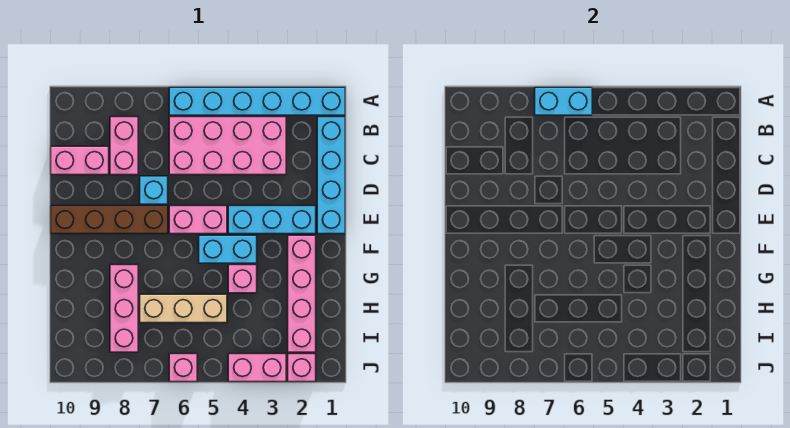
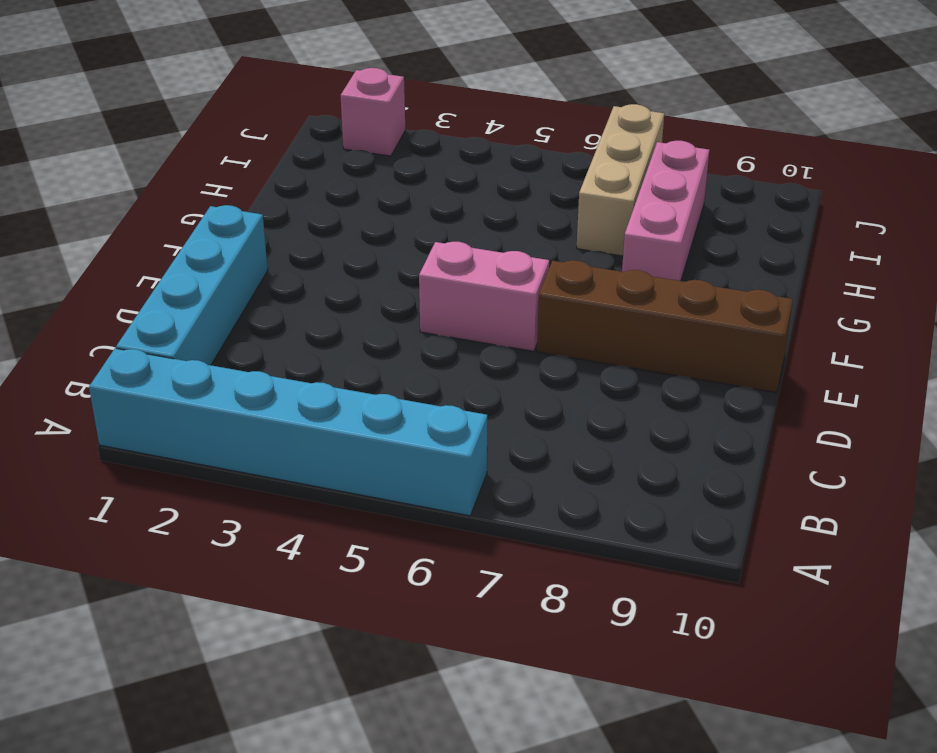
tan brick H7:J7 level 1 -> tan brick H5:H7 level 1
none -> pink brick B3:C6 level 1
none -> pink brick B8:C8 level 1
none -> pink brick C9:C10 level 1

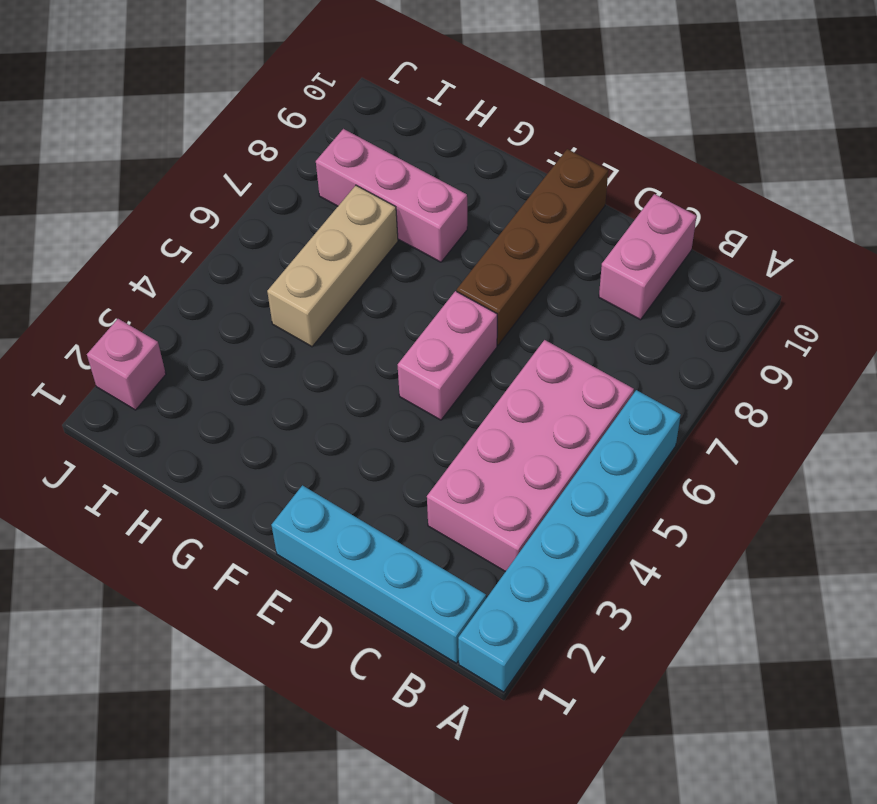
none -> pink brick B8:C8 level 1
none -> cyan brick D7 level 1
none -> cyan brick E2:E4 level 1

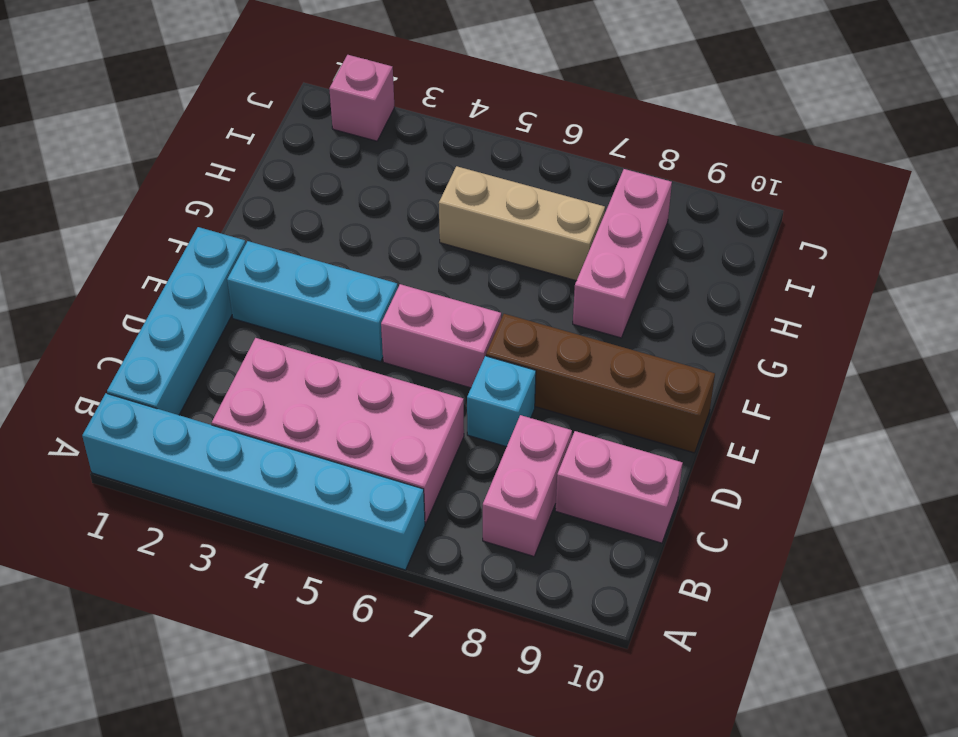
none -> pink brick F2:I2 level 1
none -> cyan brick F4:F5 level 1
none -> pink brick G4 level 1

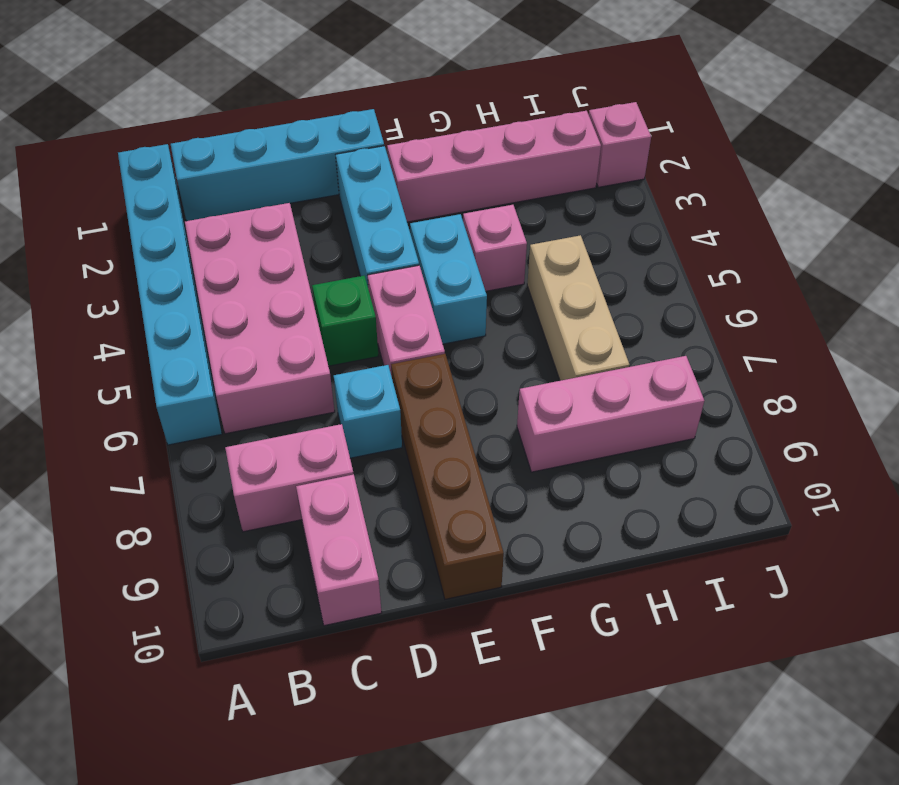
green brick D5 level 1 -> none
none -> pink brick J3:J4 level 1
none -> pink brick J6 level 1
none -> cyan brick A6:A7 level 2

